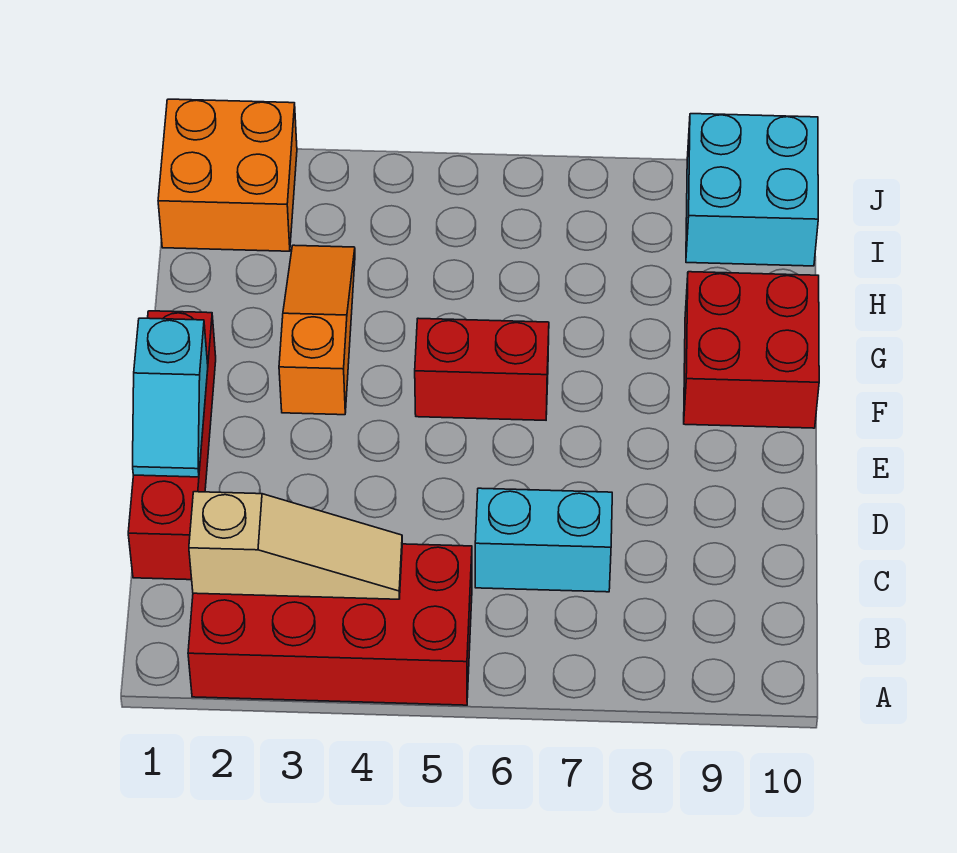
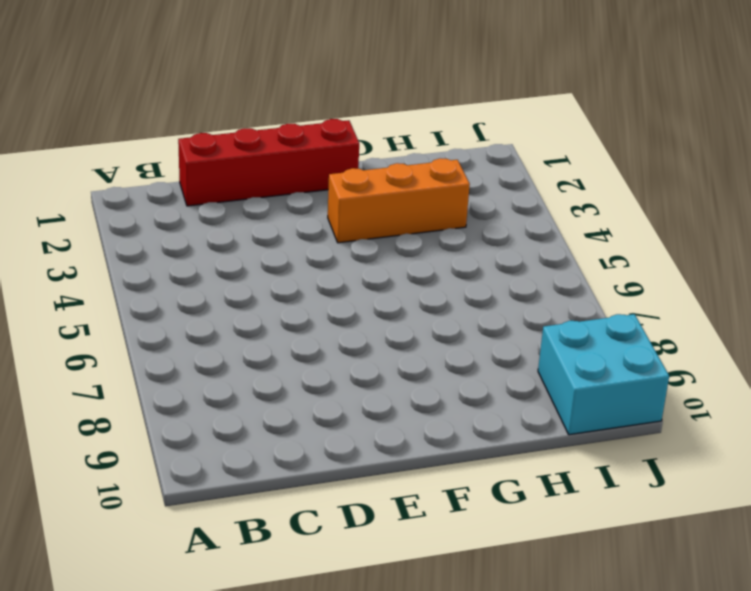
orange brick F3:H3 level 1 -> orange slope F3:H3 level 1 top F
none -> red brick A2:B5 level 1
none -> cyan brick C6:C7 level 1

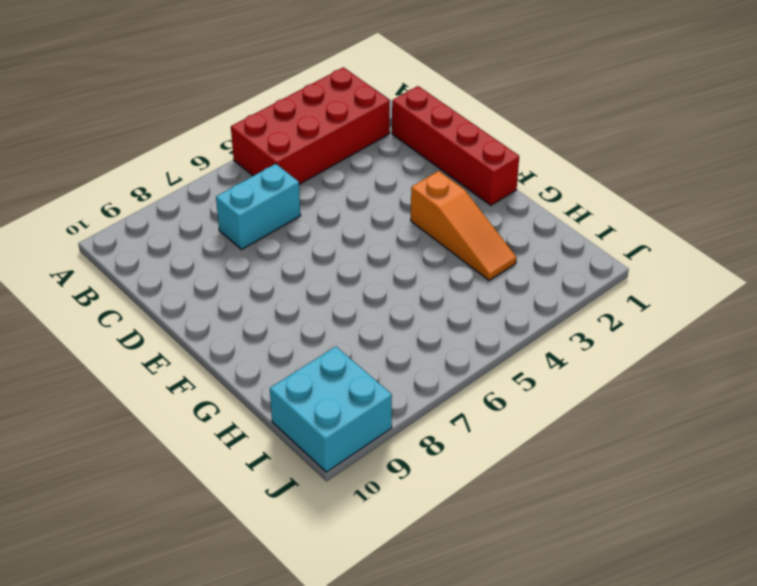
none -> red brick F5:F6 level 1
none -> red brick F9:G10 level 1

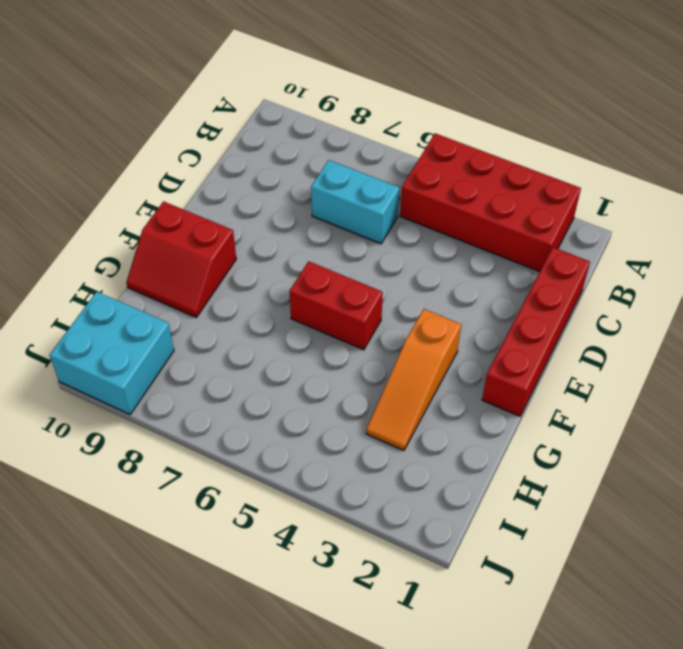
red slope F9:G10 level 1 top F -> red brick F9:G10 level 1
none -> orange brick I1:J2 level 1
none -> tan slope B2:B4 level 2 top 2

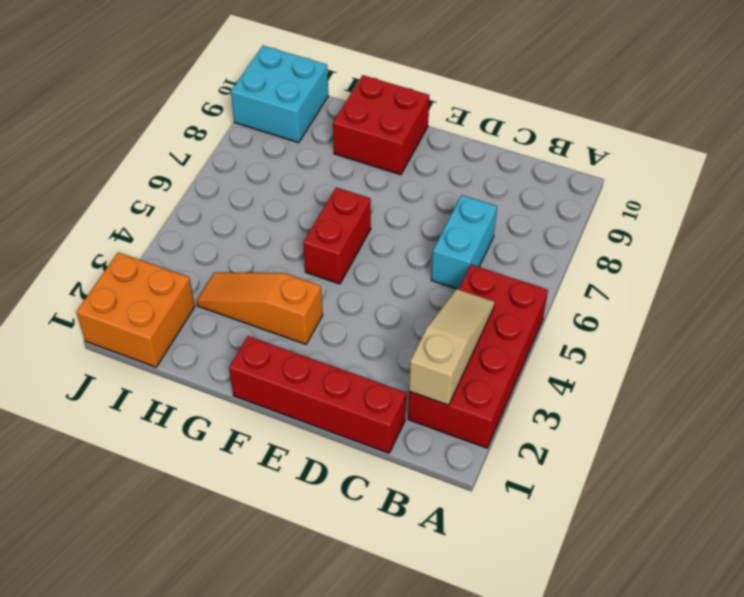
none -> cyan slope D1:E1 level 2 top E

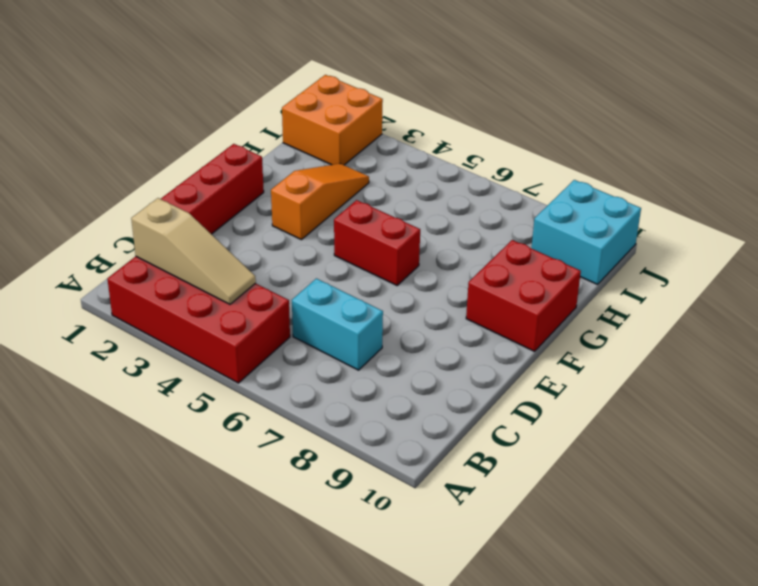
none -> cyan slope D1:E1 level 2 top E

